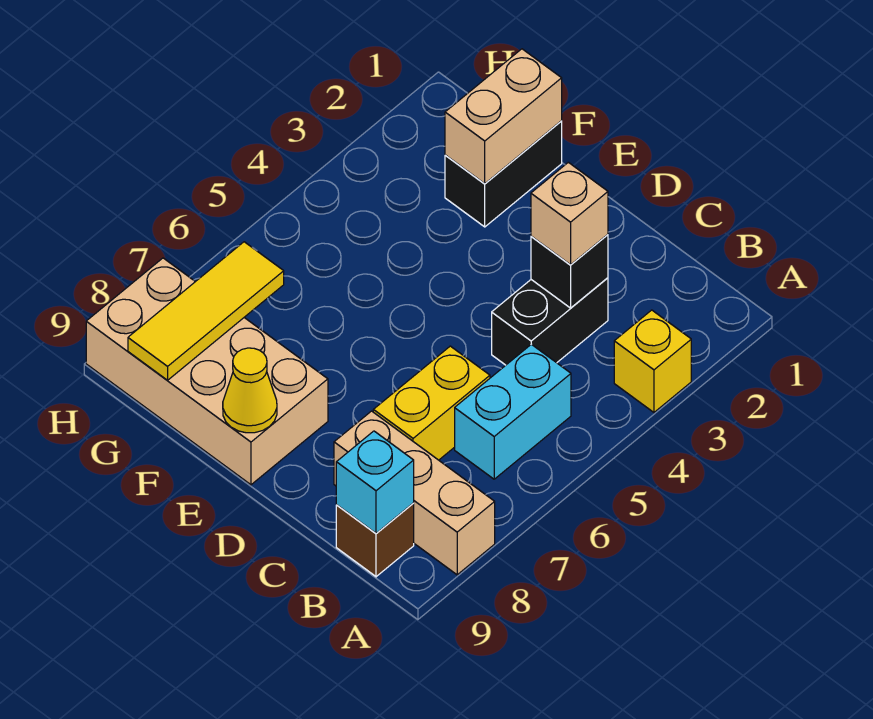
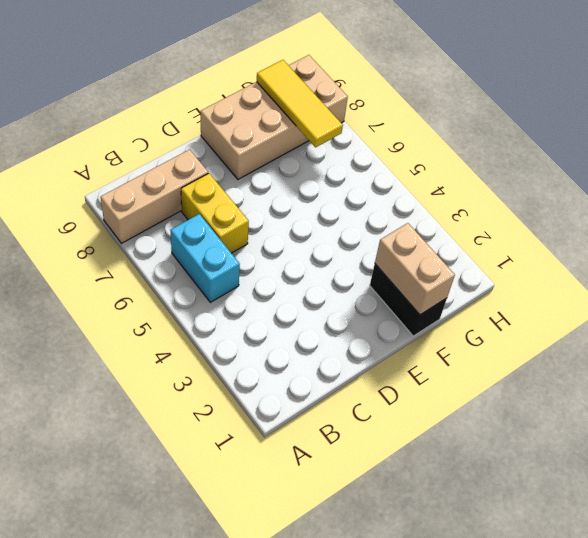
none -> yellow brick A3 level 1
none -> brown brick B9 level 1
none -> black brick C3:C4 level 1

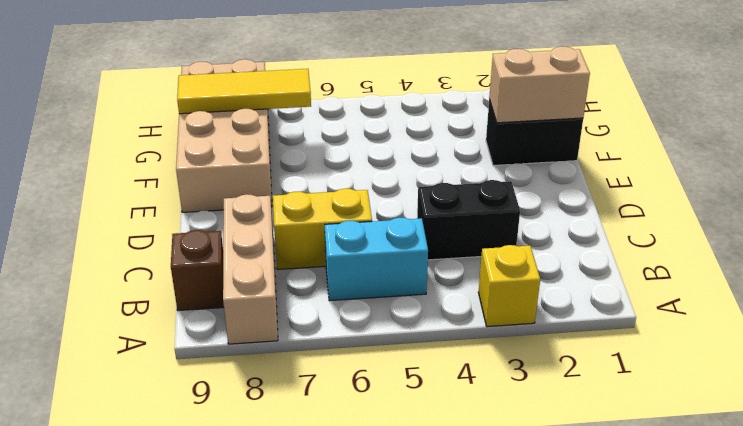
none -> cyan brick B9 level 2
none -> black brick C3 level 2
none -> yellow cone E9 level 2

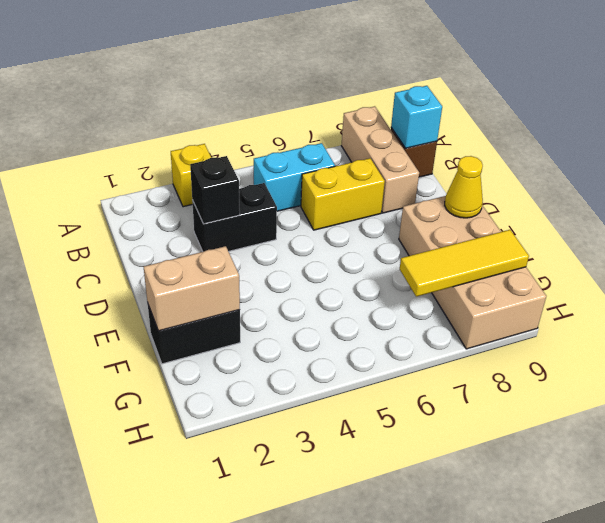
none -> tan brick C3 level 3

